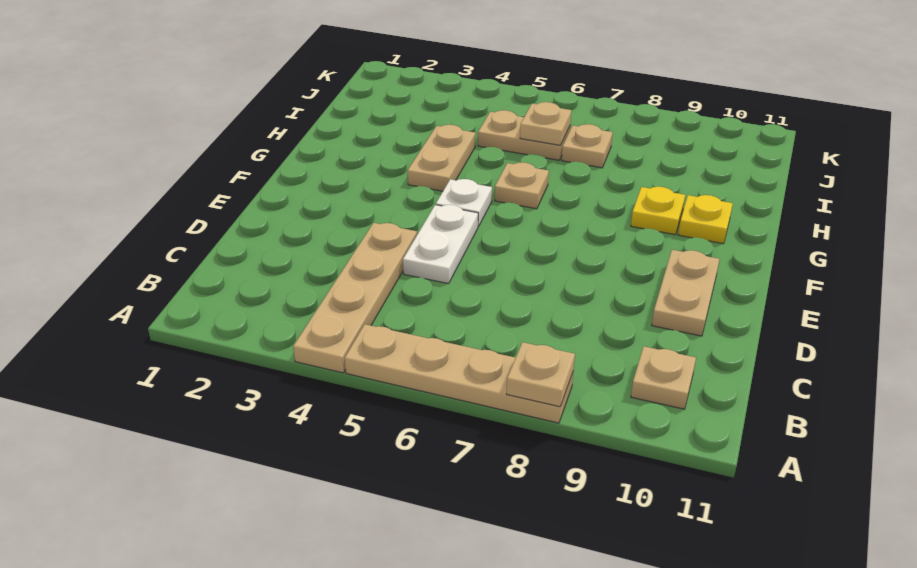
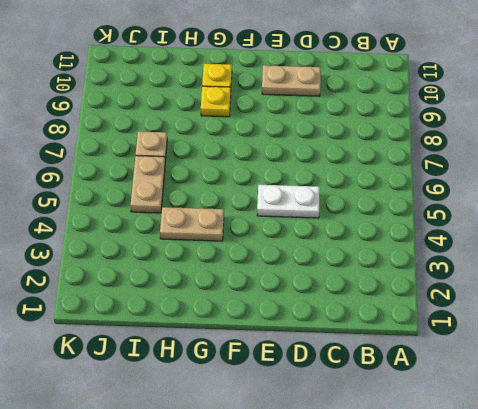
none -> tan plate A4:D4 level 1
none -> tan plate A5:A8 level 1
none -> tan plate B10 level 1

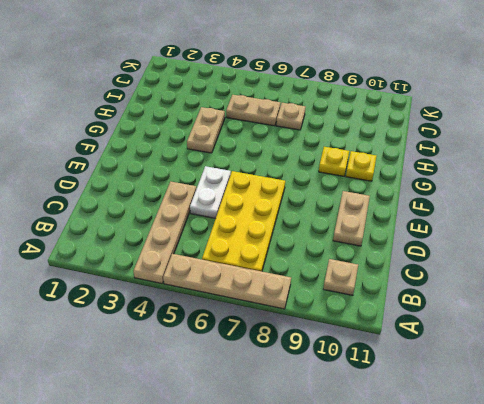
yellow plate B6:E7 level 1 -> none
none -> white plate F5 level 1
none -> tan plate G6 level 1
none -> tan plate A8 level 2

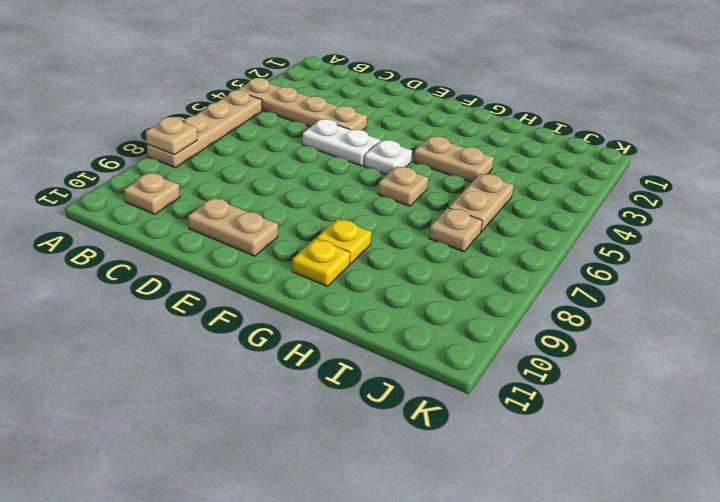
none -> tan plate I6 level 2

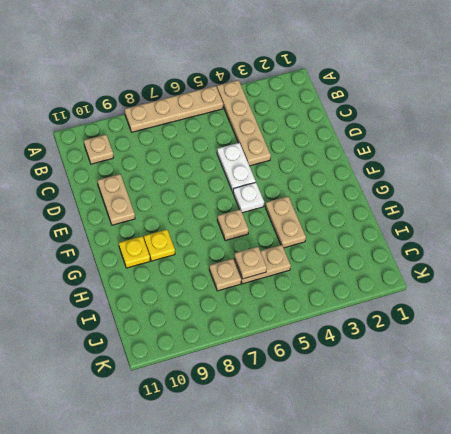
none -> tan plate A8 level 2

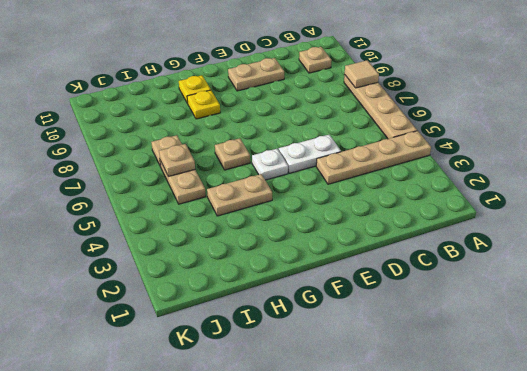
tan tile A8 level 2 -> tan plate A8 level 2

